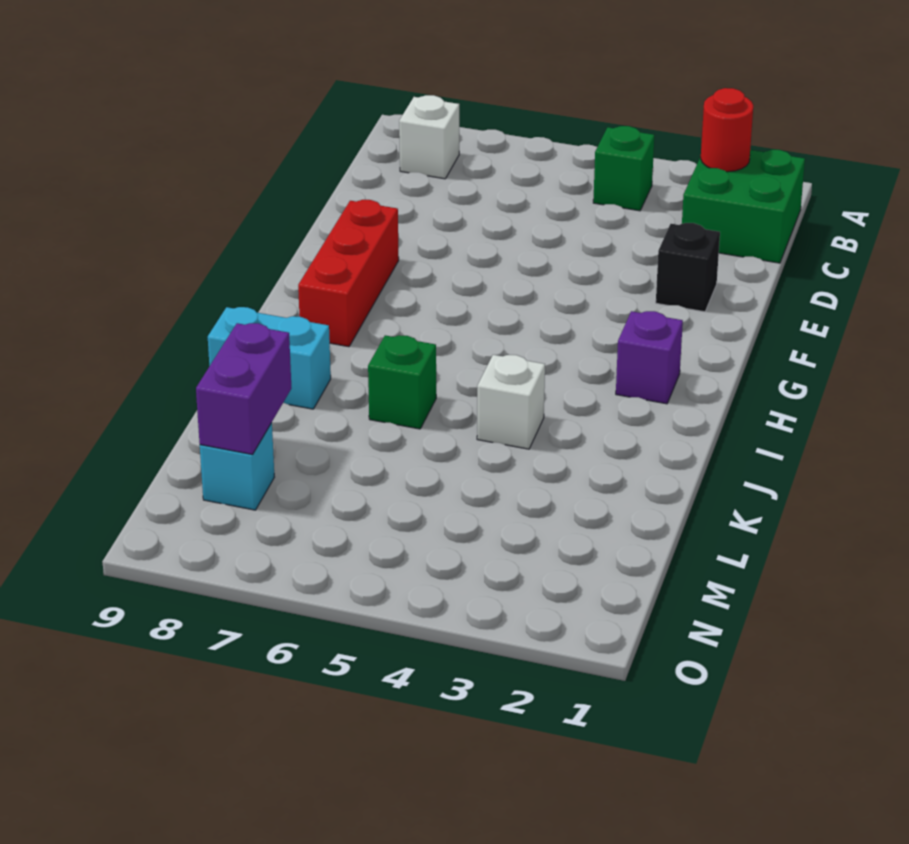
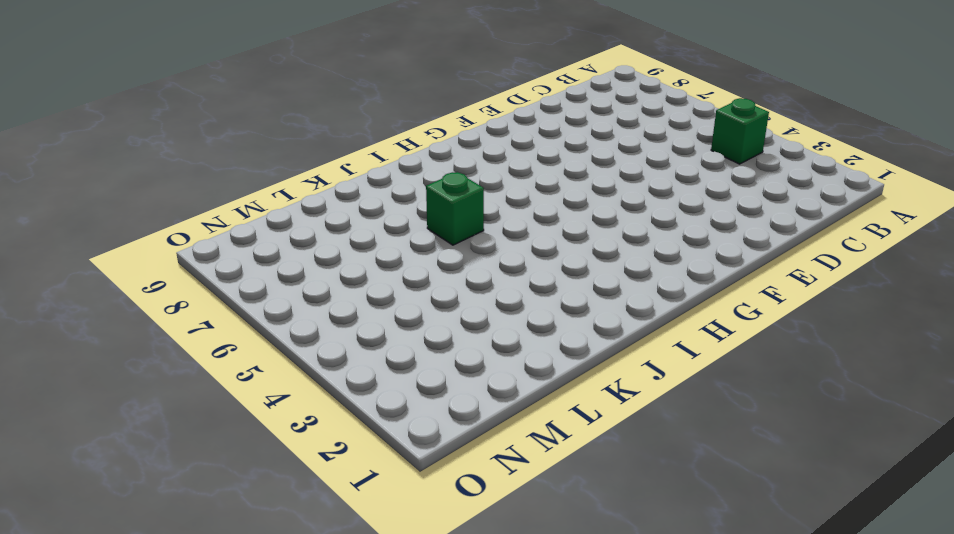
none -> green brick B1:C2 level 1
none -> white brick B8 level 1
none -> black brick E2 level 1

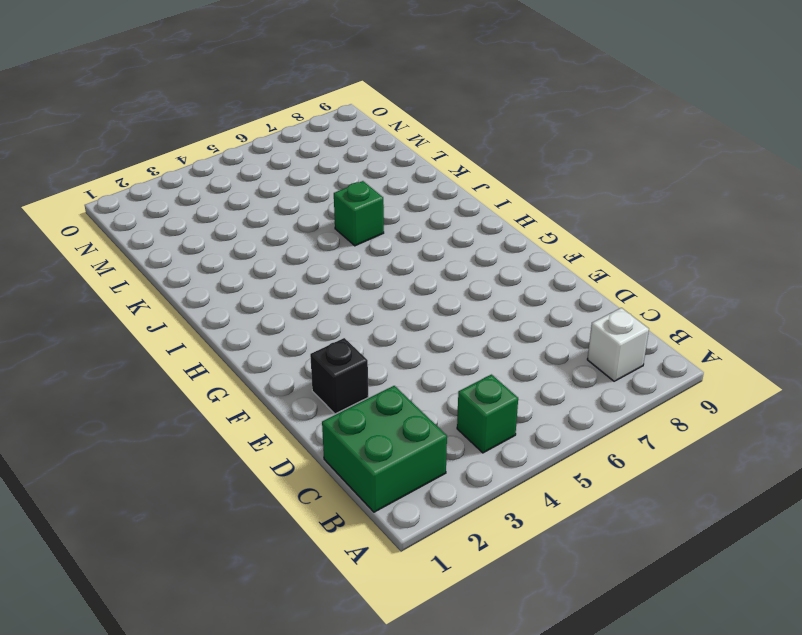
none -> red brick F8:H8 level 1
none -> purple brick H2 level 1
none -> white brick J4 level 1

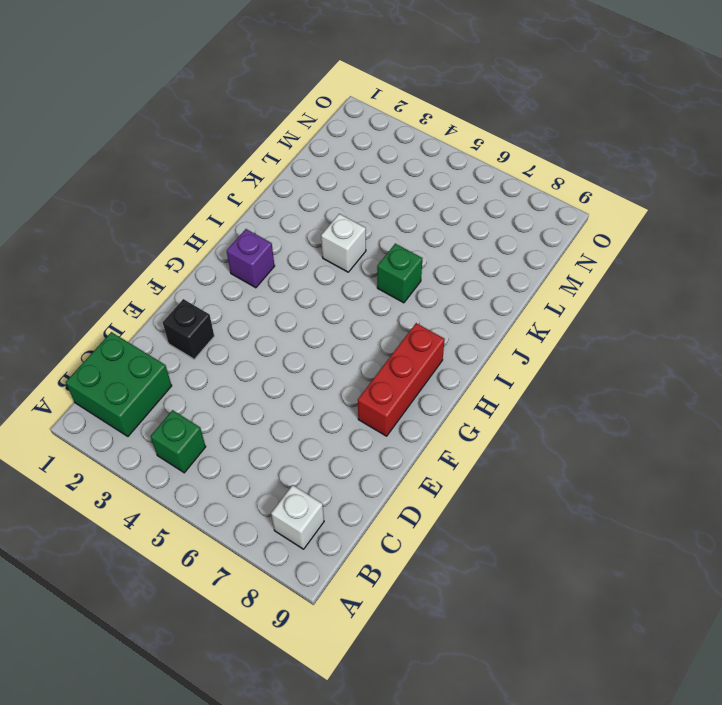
none -> cyan brick J8:J9 level 1
none -> cyan brick M8 level 1
none -> red round brick B2 level 2

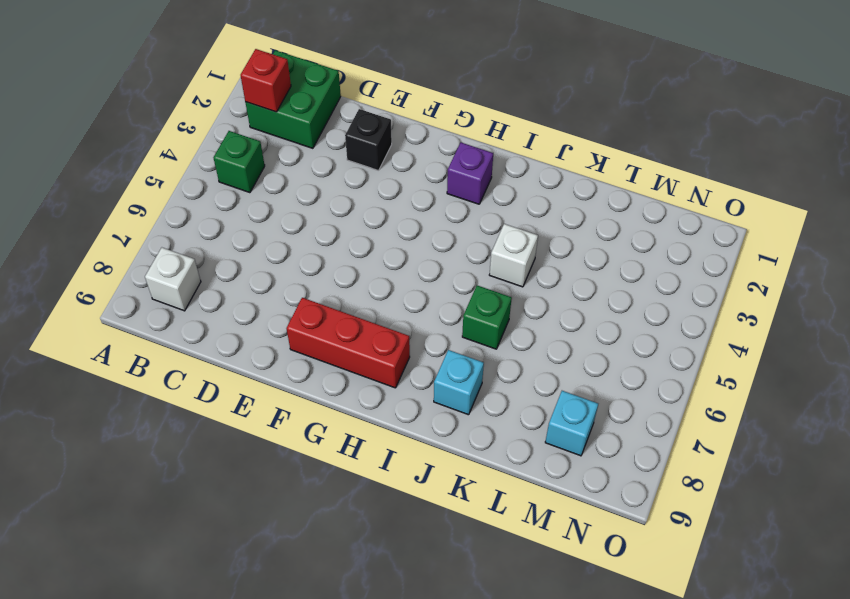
red brick B2 level 2 -> red round brick B2 level 2
cyan brick J8 level 1 -> cyan brick J8:J9 level 1
none -> purple brick L8:M8 level 2

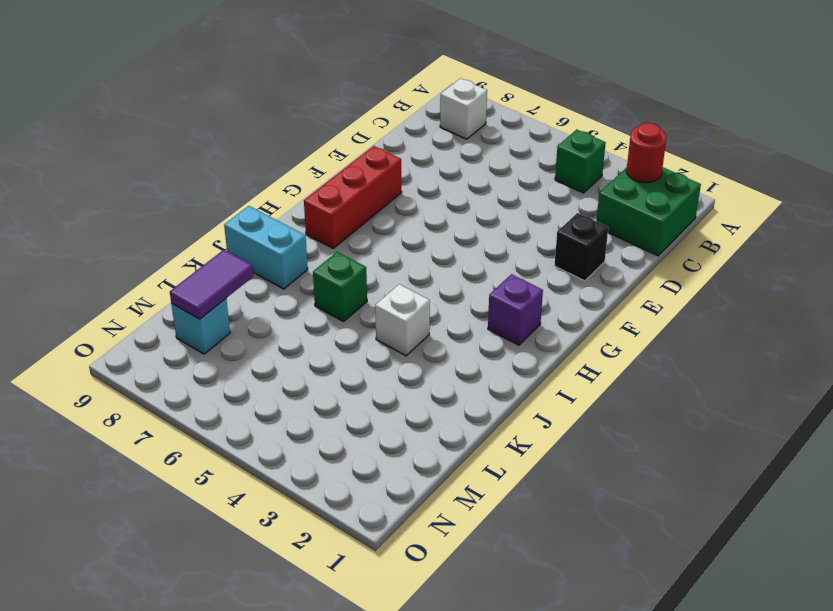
purple tile L8:M8 level 2 -> purple brick L8:M8 level 2

